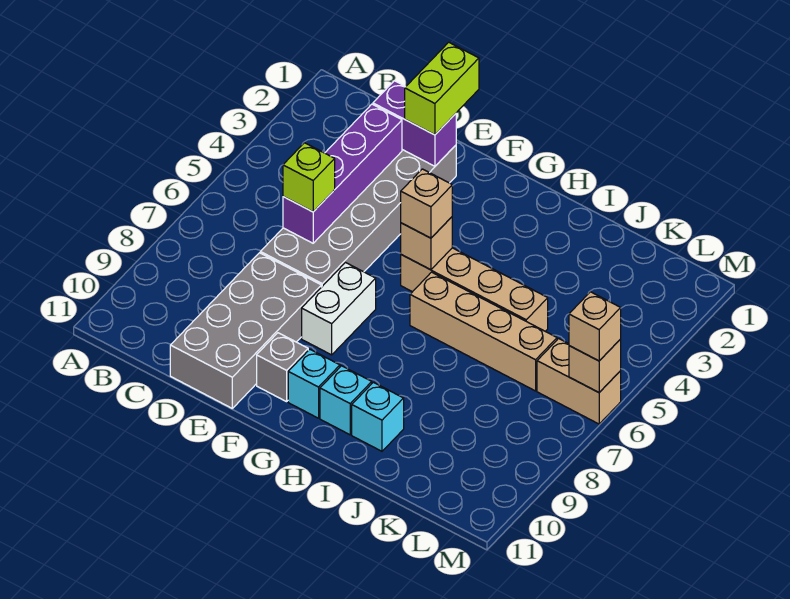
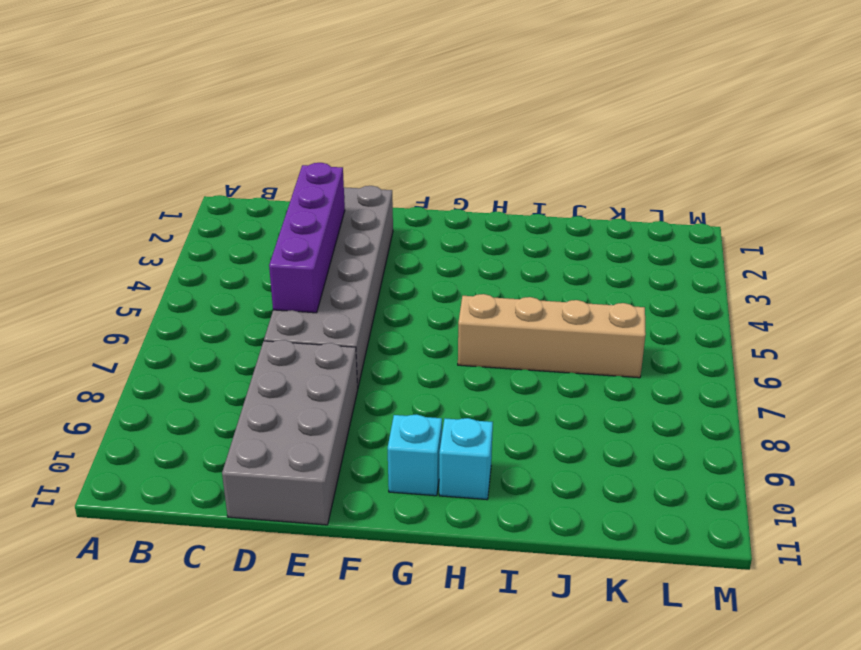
none -> white brick F7:F8 level 1
none -> grey brick F10 level 1
none -> tan brick G5:J5 level 1

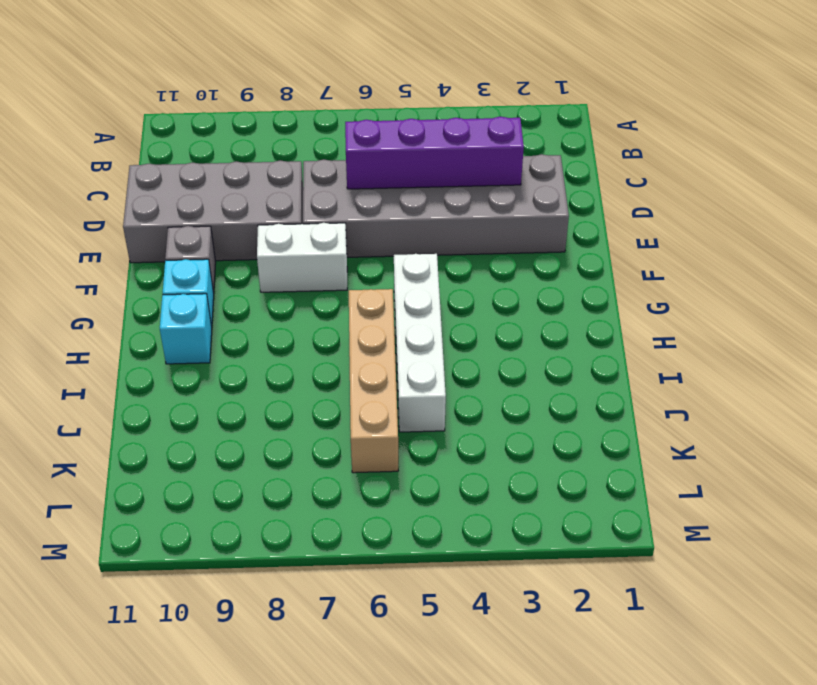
white brick G5:J5 level 1 -> tan brick G5:J5 level 1
none -> cyan brick I10 level 1
none -> tan brick L6:M6 level 1
none -> purple brick D2:E2 level 2

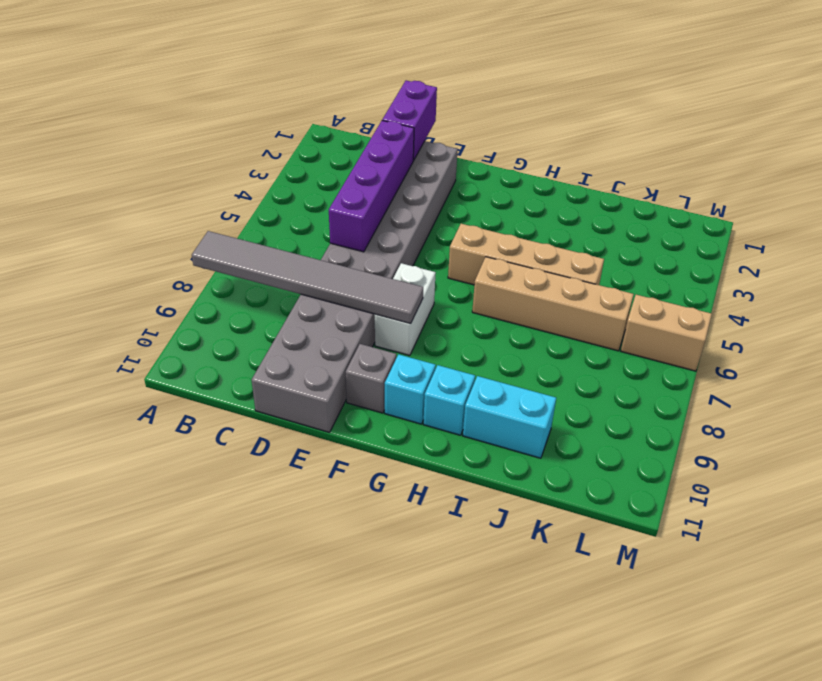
grey tile A8:F8 level 2 -> none
purple brick D1:D2 level 2 -> purple brick D2:E2 level 2
cyan brick I10:J10 level 1 -> cyan brick I10 level 1
none -> tan brick G5 level 2
none -> tan brick M6 level 2
none -> lime brick D6 level 3

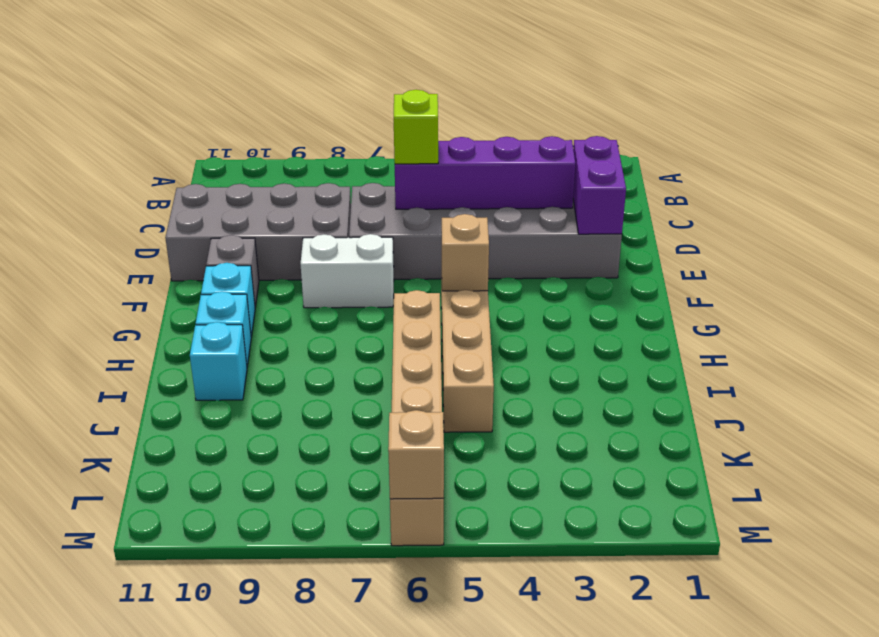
none -> lime brick E1:E2 level 3
none -> tan brick G5 level 3
none -> tan brick M6 level 3

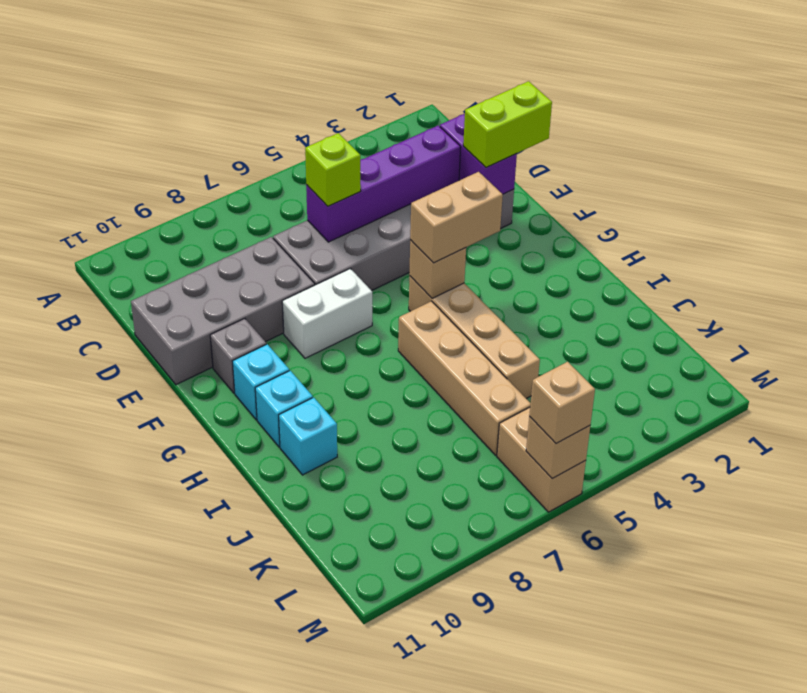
tan brick G4:G5 level 3 -> tan brick G5 level 3

